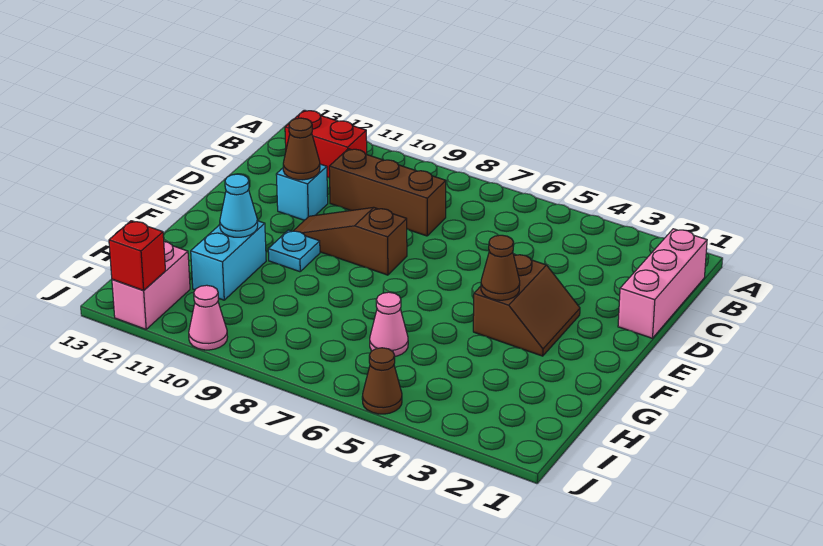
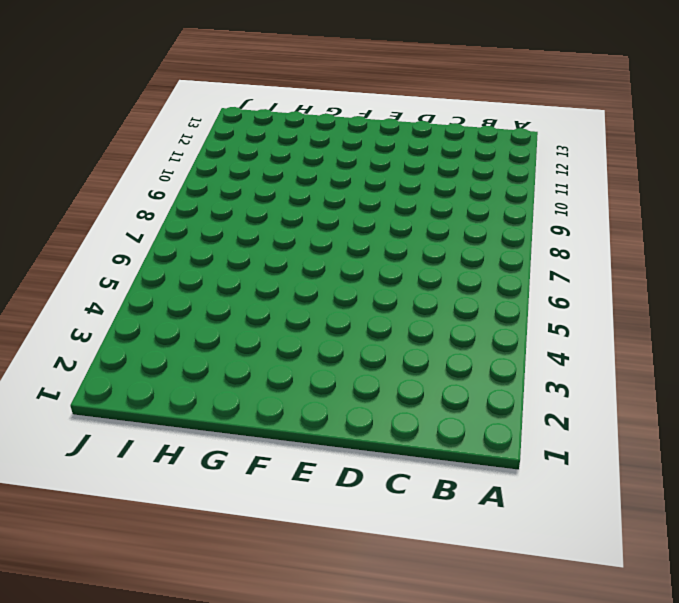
none -> pink brick B1:D1 level 1
none -> red brick B11:B12 level 1
none -> brown brick C8:C10 level 1

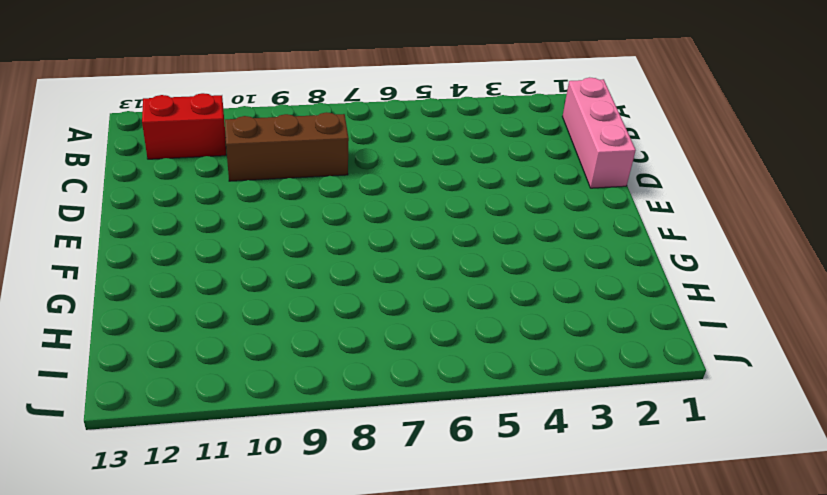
none -> cyan brick D11 level 1
none -> brown slope E3:F4 level 1 top 4
none -> brown slope E8:E10 level 1 top 8

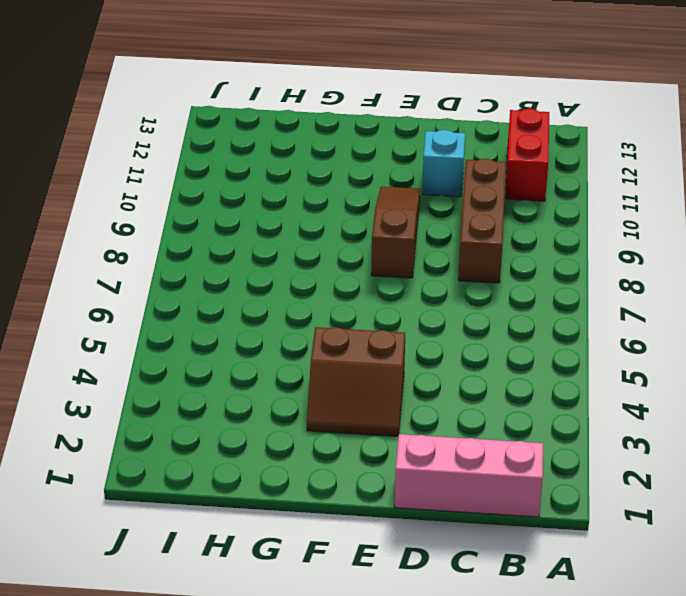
none -> cyan plate F10 level 1
none -> cyan brick G11:H11 level 1
none -> pink cone H6 level 1

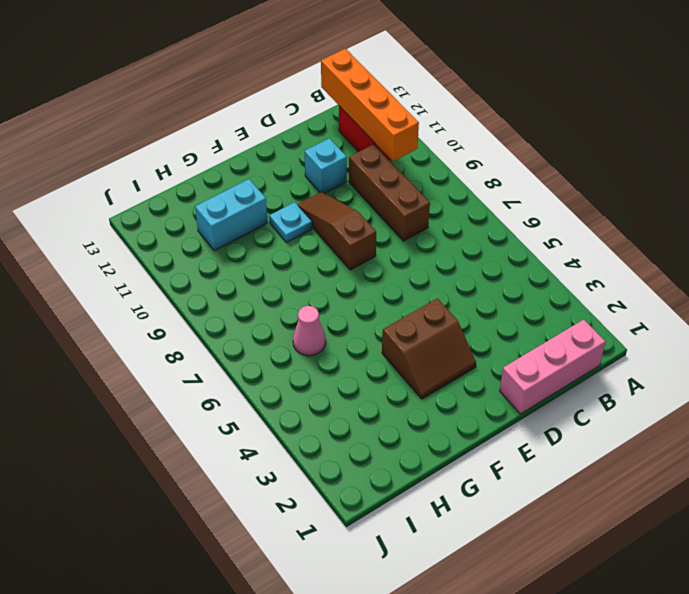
orange brick B10:B13 level 2 -> none
none -> pink brick I12:J12 level 1
none -> brown cone J5 level 1
none -> pink cone J10 level 1

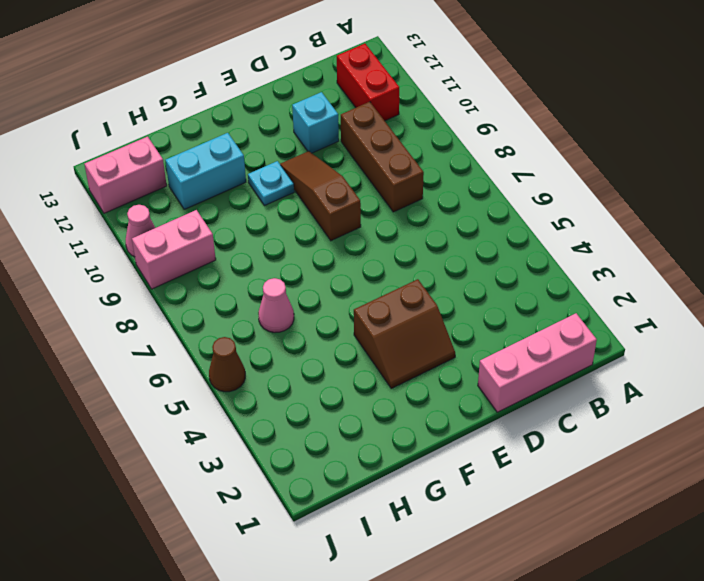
pink brick I9:J9 level 1 -> none
none -> brown cone D11 level 2
none -> brown cone F4 level 2
none -> cyan cone G11 level 2

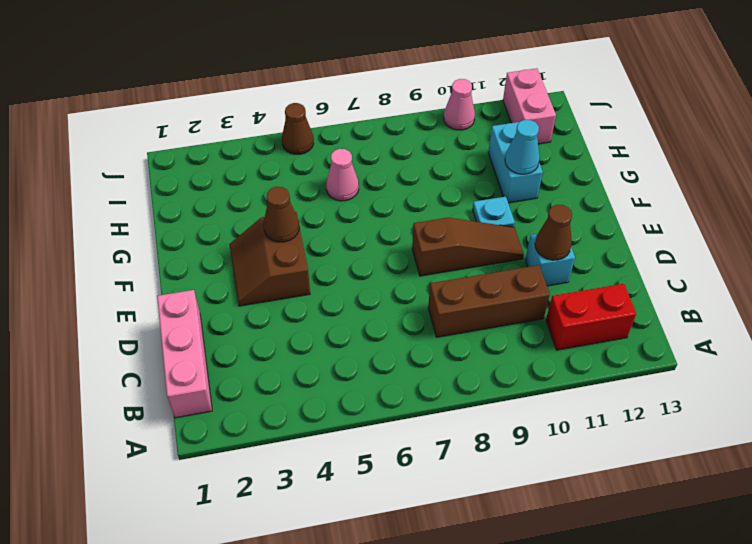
none -> red brick J12 level 2

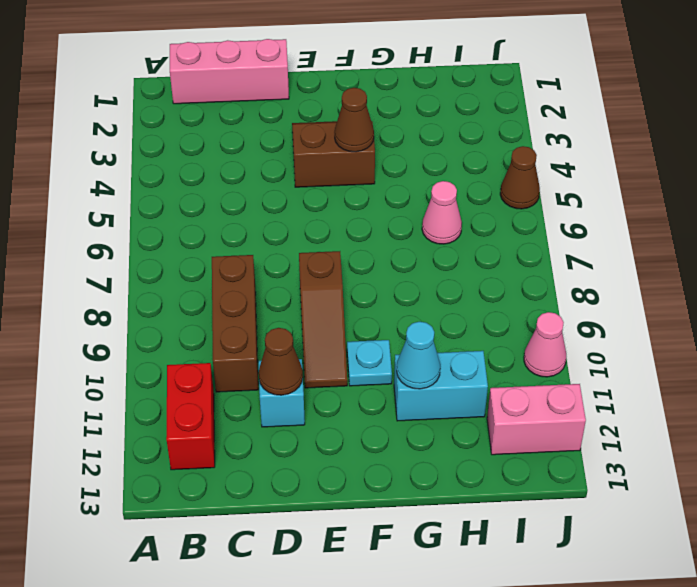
none -> red brick J12 level 2

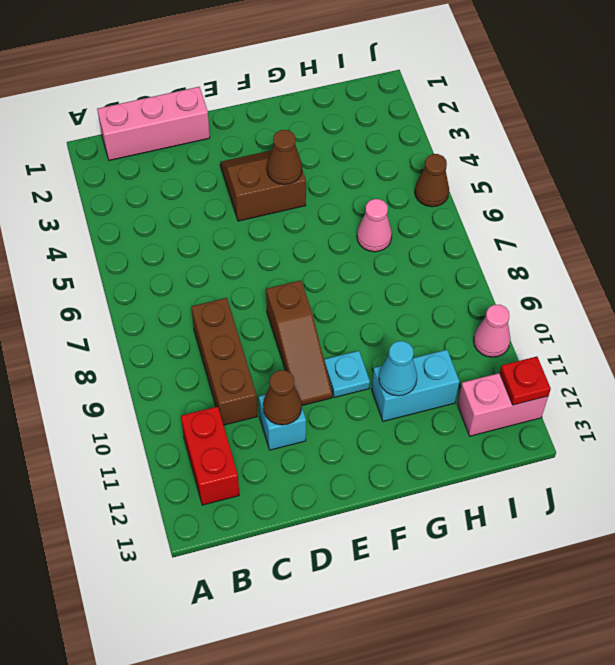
red plate J12 level 2 -> red brick J12 level 2

